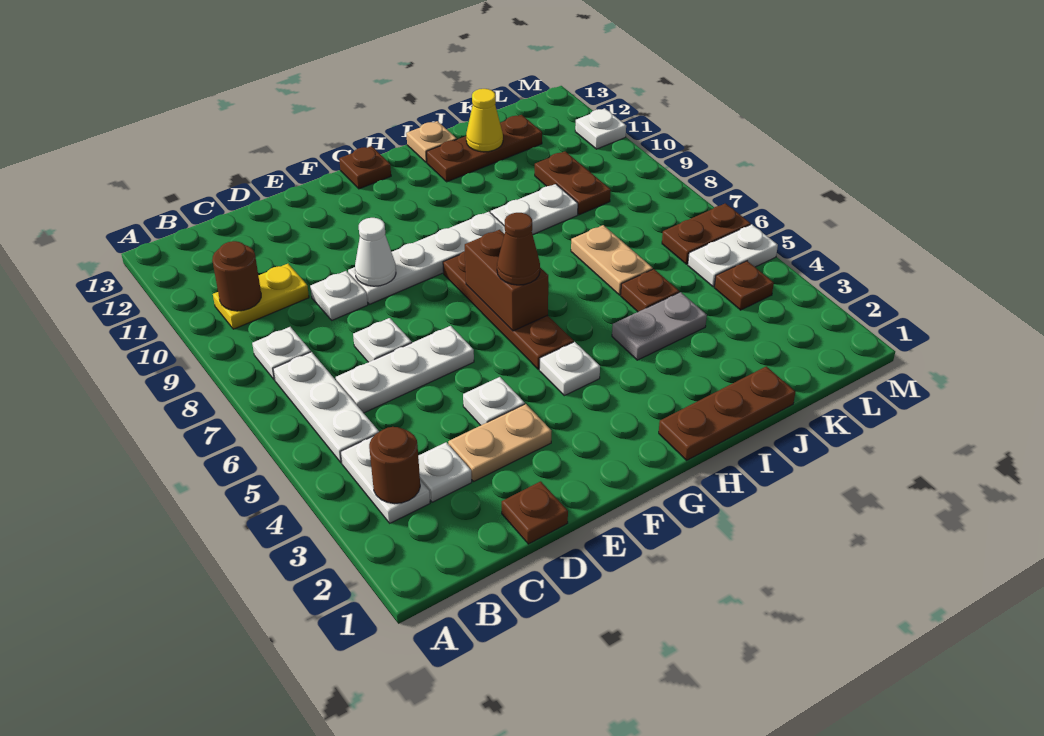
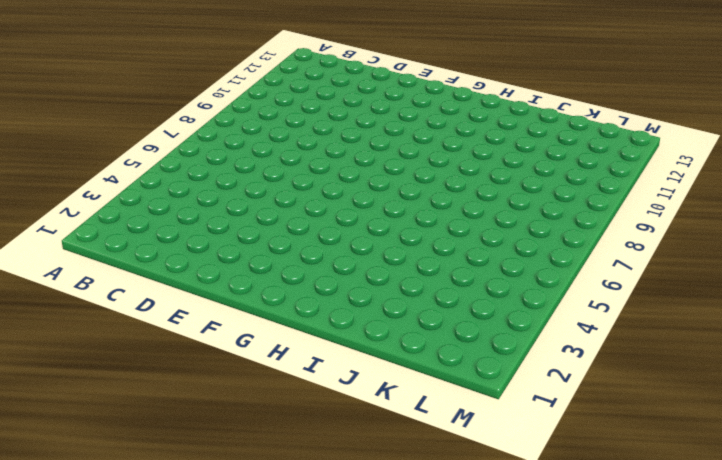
none -> white plate B3:B4 level 1
none -> white plate B5:B7 level 1
none -> white plate B8 level 1
none -> yellow plate B10:C10 level 1

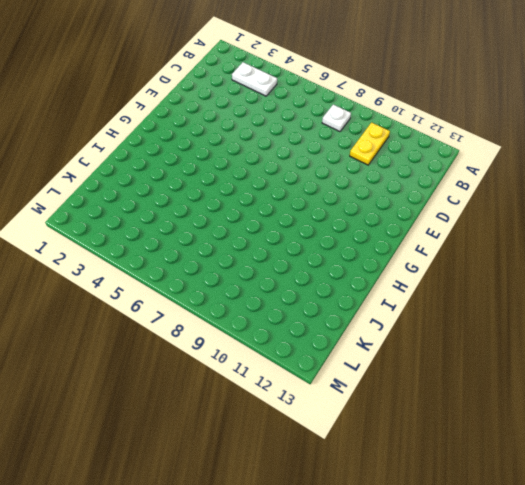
none -> white plate B5:B7 level 1
none -> white plate C3 level 1
none -> white plate C6:E6 level 1
none -> brown plate D1 level 1

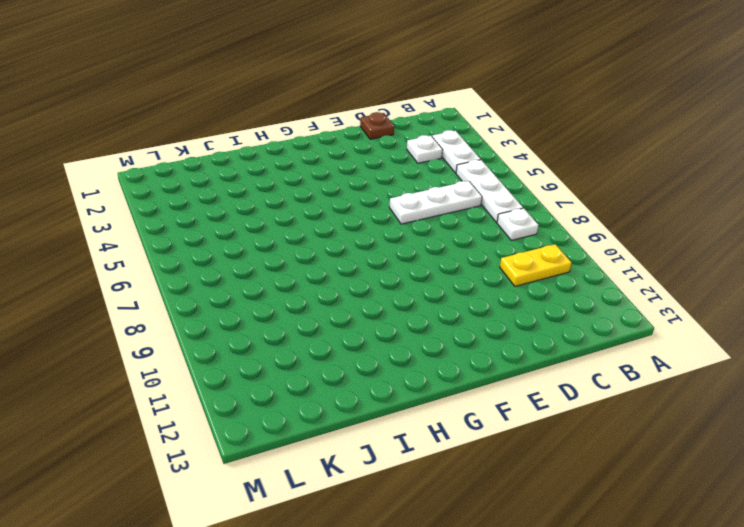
none -> tan plate D3:E3 level 1
none -> white plate D7 level 1
none -> white plate D9 level 1
none -> white plate E4 level 1

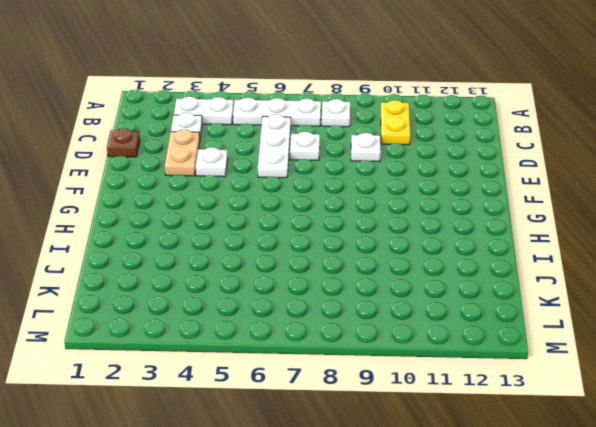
none -> white plate E9:H9 level 1
none -> white plate G4 level 1
none -> brown plate G5:G8 level 1
none -> brown plate G13 level 1

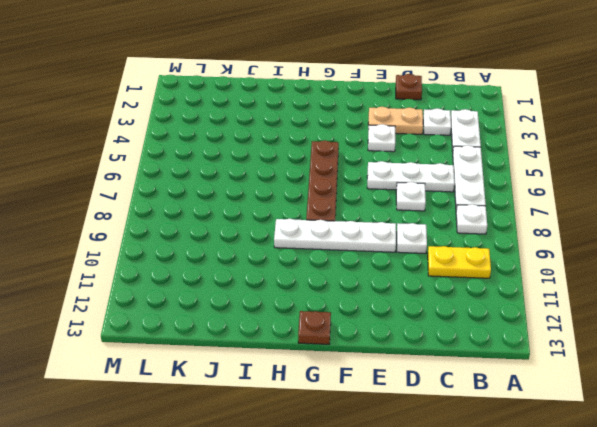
none -> white plate G4 level 1
none -> brown plate H1:J1 level 1
none -> grey plate I4:J4 level 1
none -> white plate I9:J9 level 1

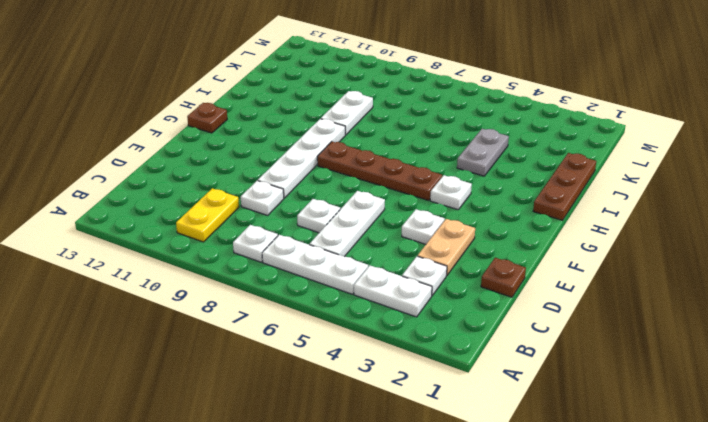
none -> brown plate I12:K12 level 1
none -> tan plate I13 level 1
none -> brown plate J5 level 1
none -> tan plate J6:J7 level 1

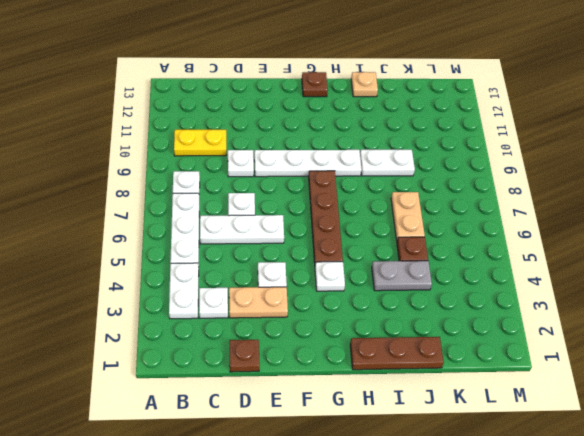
none -> brown plate I12:K12 level 1
none -> brown plate K9:K10 level 1
none -> brown plate L4 level 1
none -> white plate L5:M5 level 1

